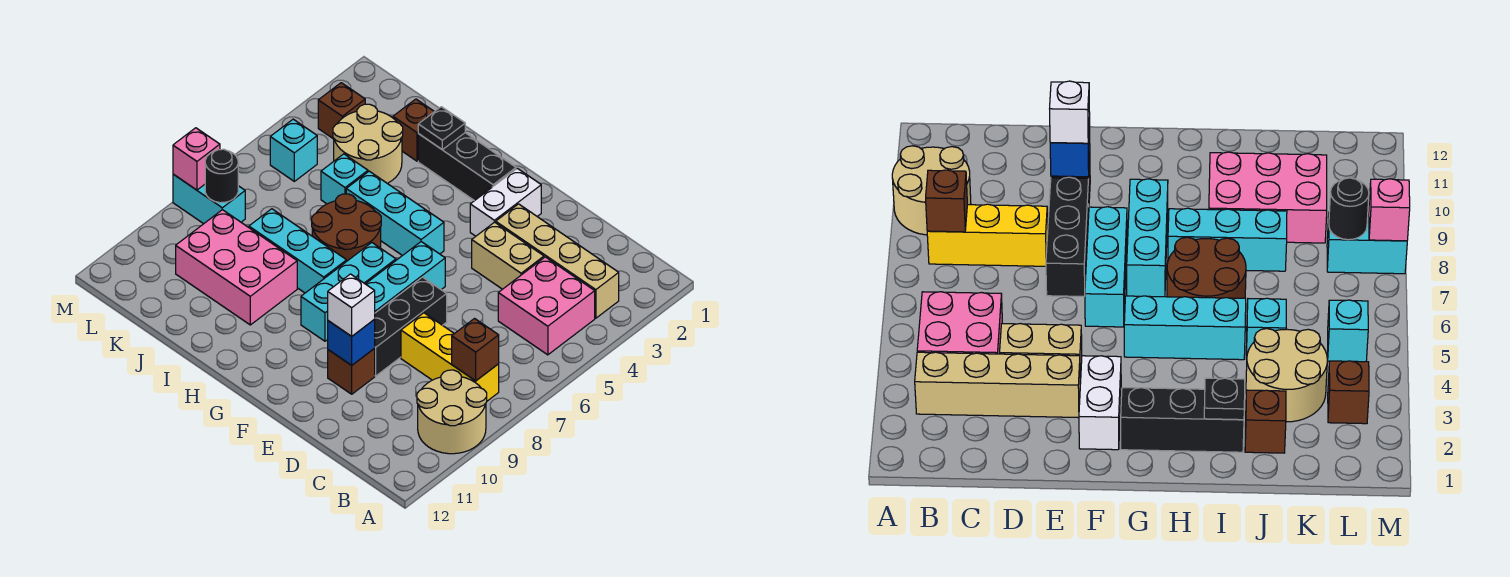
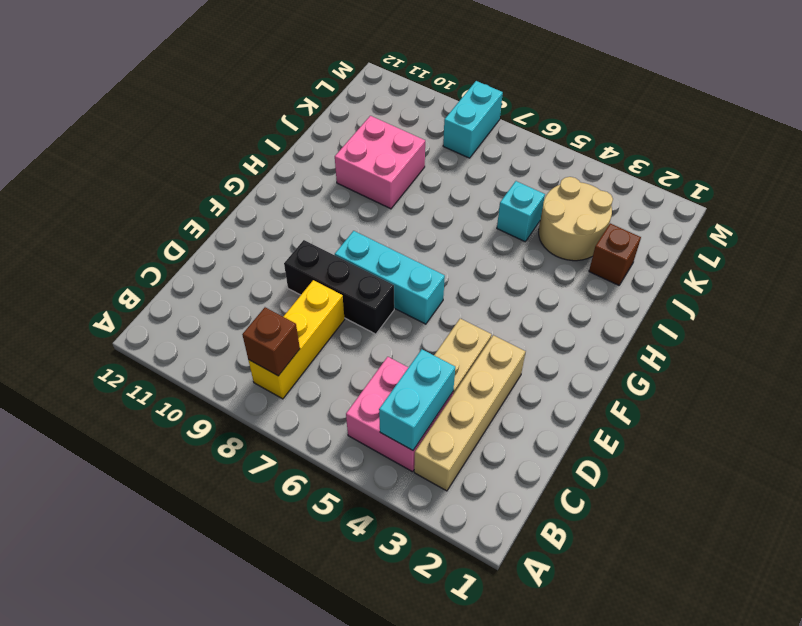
cyan brick B4:C4 level 2 -> none
pink brick I9:J10 level 1 -> pink brick I9:K10 level 1
none -> tan round brick A9:B10 level 1
none -> brown brick E10 level 1
none -> white brick F2:F3 level 1

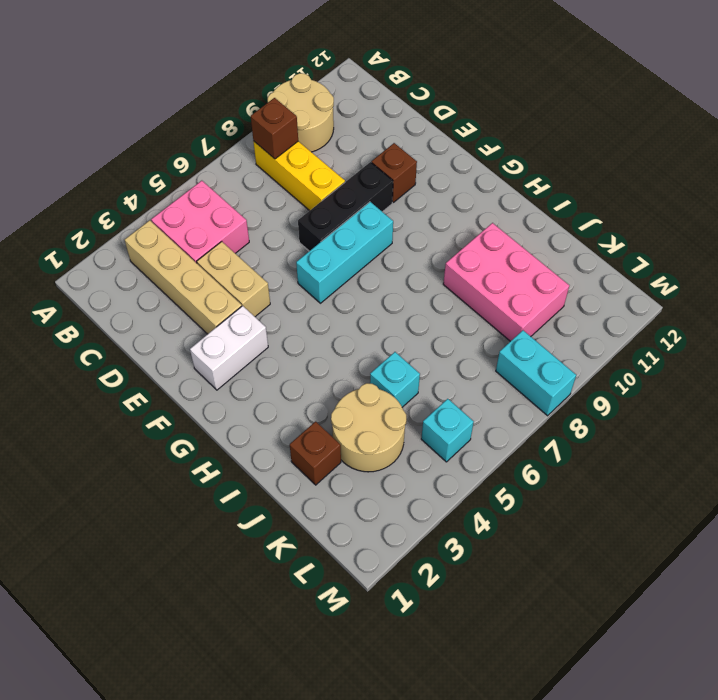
none -> black brick G2:I2 level 1
none -> cyan brick G5:I5 level 1
none -> cyan brick G7:G9 level 1

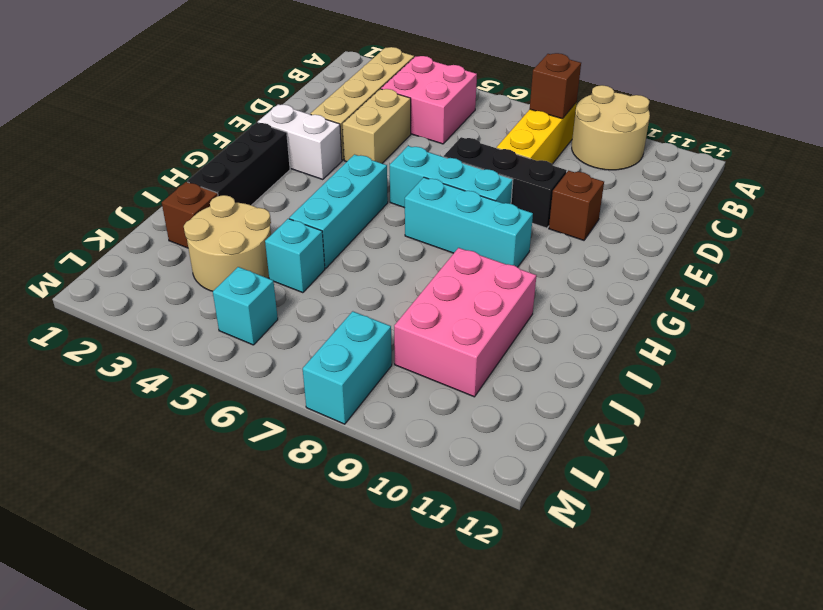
none -> brown round brick H6:I7 level 1
none -> cyan brick H8:J8 level 1
none -> brown brick L3 level 1

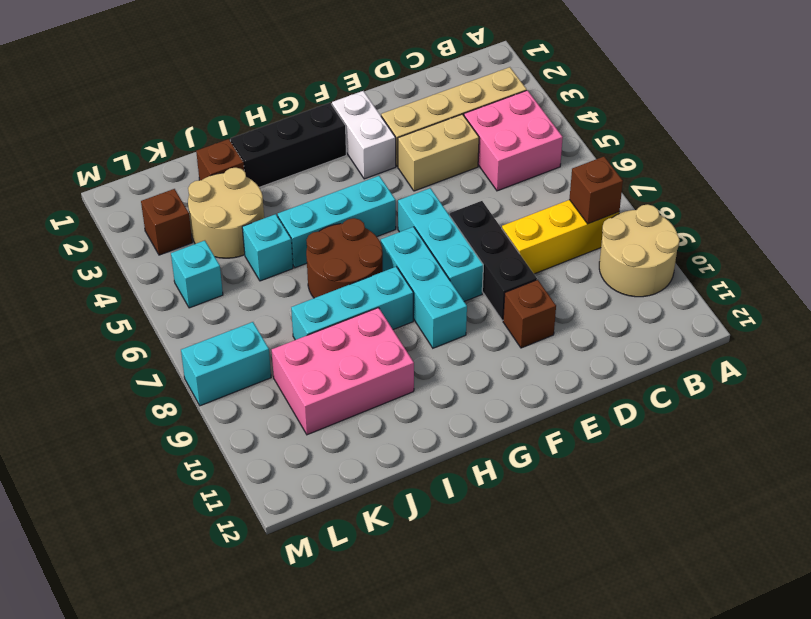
none -> blue brick E10 level 2
none -> black plate I2 level 2
none -> black round brick L8 level 2

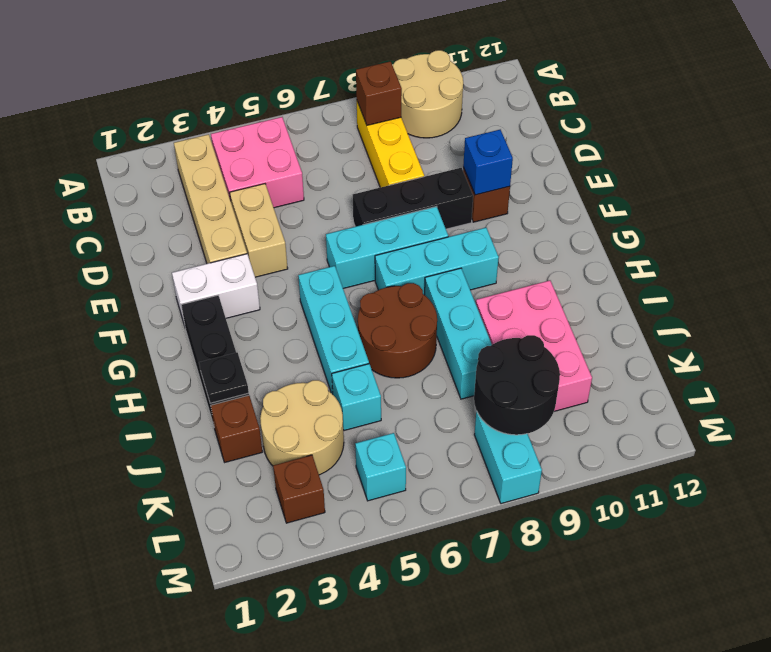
black round brick K8:L9 level 2 -> black round brick L8 level 2
none -> pink brick M8 level 2
none -> white brick E10 level 3

